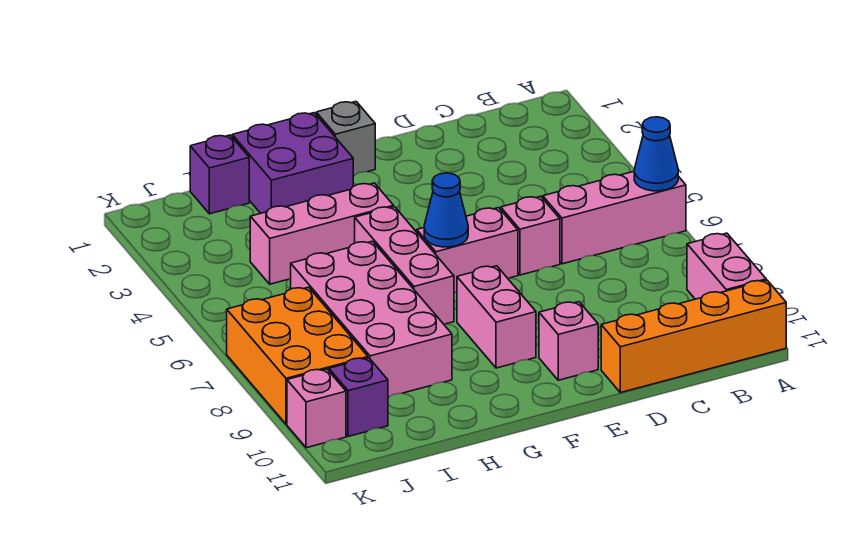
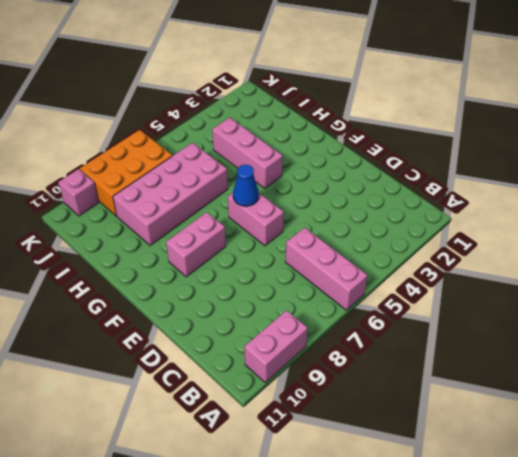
none -> orange brick A11:D11 level 1
none -> pink brick D6 level 1
none -> pink brick E10 level 1

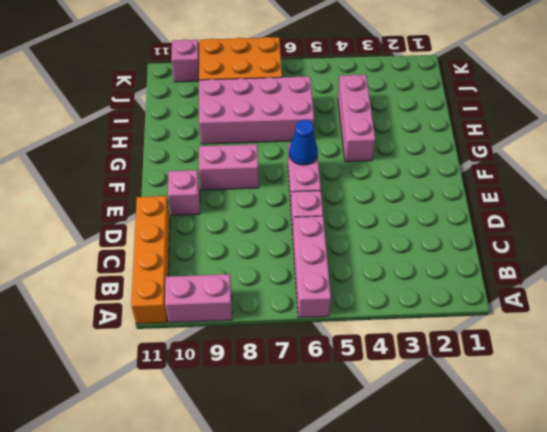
none -> grey brick F1 level 1
none -> purple brick G1:H2 level 1
none -> pink brick G5:G7 level 1

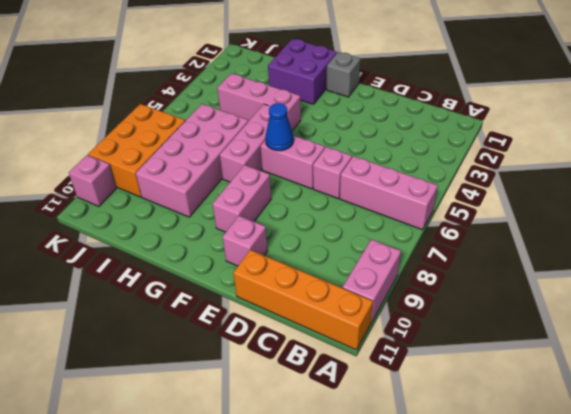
none -> purple brick I1 level 1
none -> purple brick J10 level 1
none -> blue cone A6 level 2

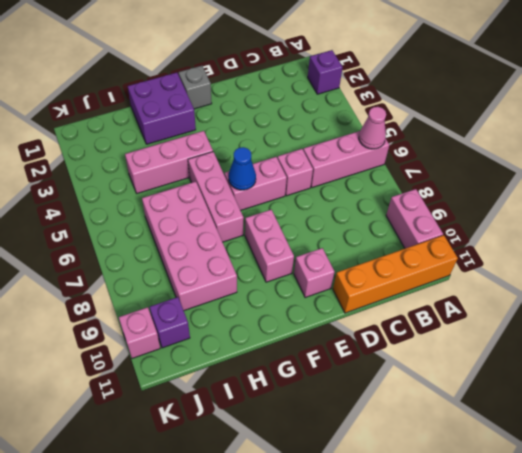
purple brick A2 level 1 -> purple brick I1 level 1
pink cone A6 level 2 -> blue cone A6 level 2
none -> orange brick J7:K9 level 1

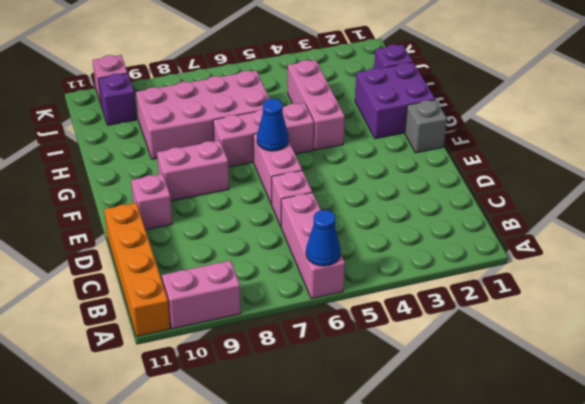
none -> orange brick J7:K9 level 1

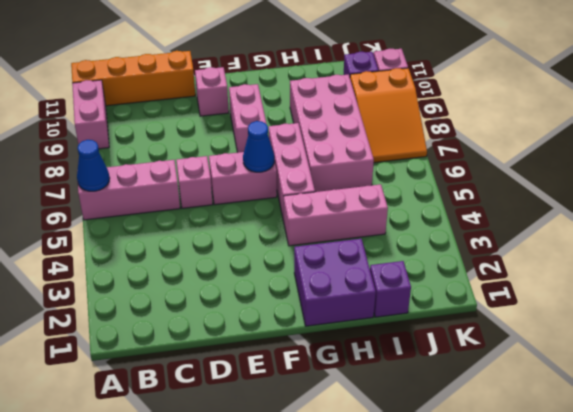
orange slope J7:K9 level 1 top 9 -> orange brick J7:K9 level 1
none -> grey brick F1 level 1

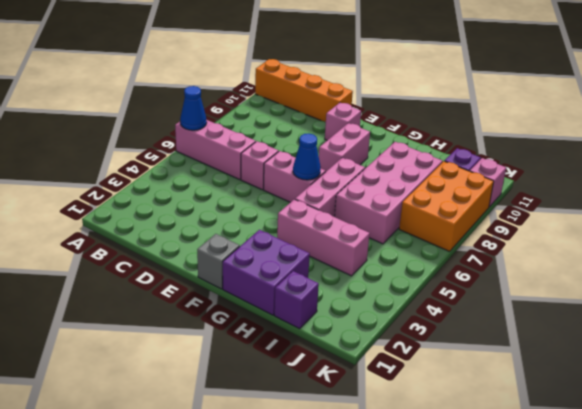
none -> pink brick A9:A10 level 1

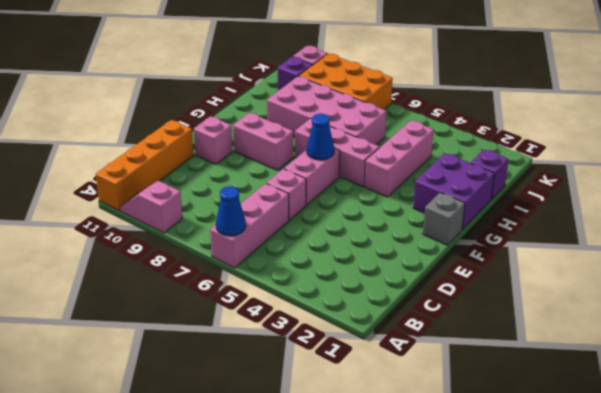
pink slope A9:A10 level 1 top 9 -> pink brick A9:A10 level 1

